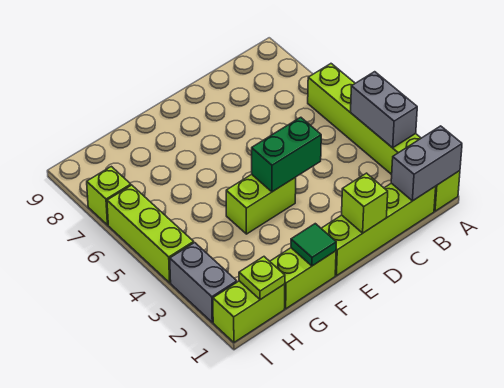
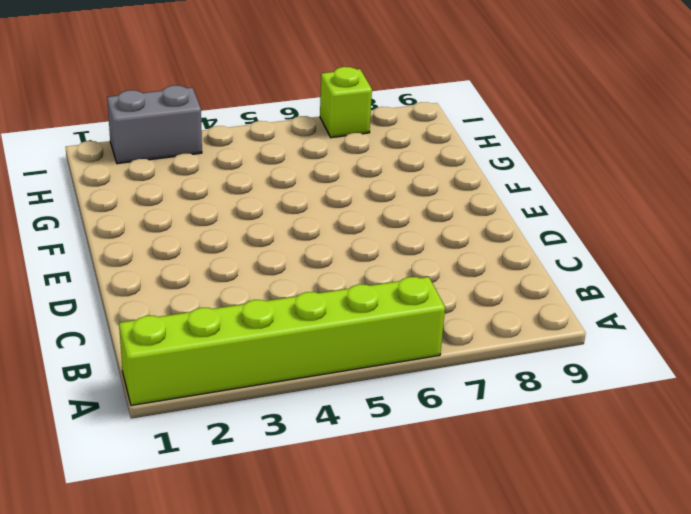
none -> lime brick B1:E1 level 1
none -> lime brick E4:F4 level 1
none -> lime brick F1:G1 level 1

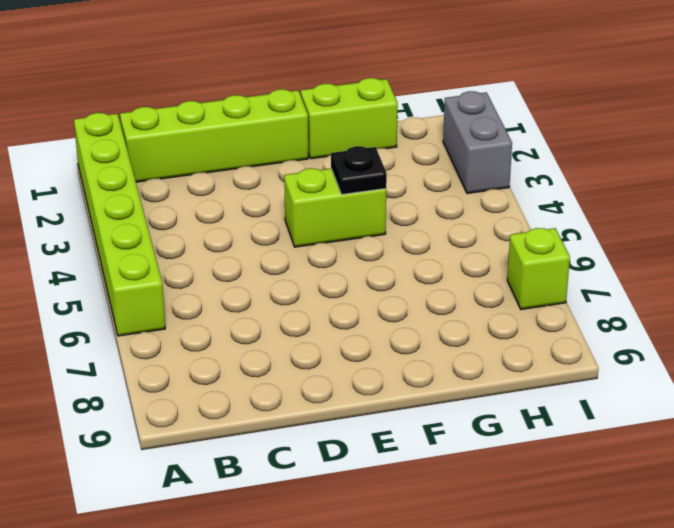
black plate F4 level 2 -> none
none -> lime brick H1:I1 level 1
none -> lime brick I4:I6 level 1
none -> grey brick A1:B1 level 2

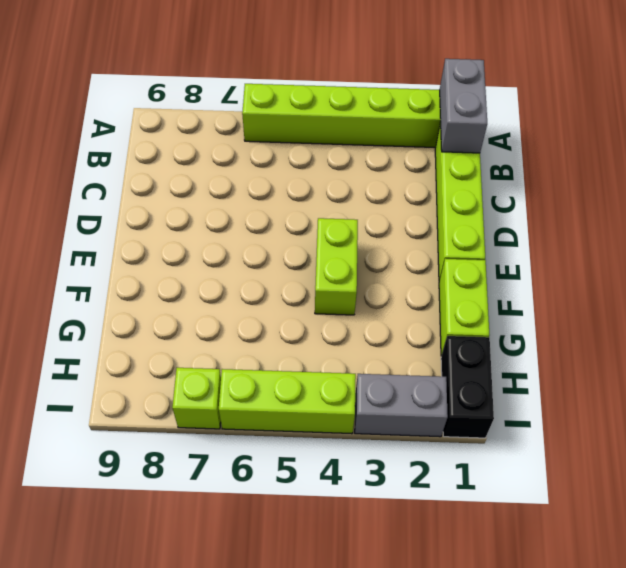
black brick H1:I1 level 1 -> lime brick H1:I1 level 1
none -> grey brick A3:A4 level 2
none -> lime brick D1 level 2
none -> green brick D4:E4 level 2

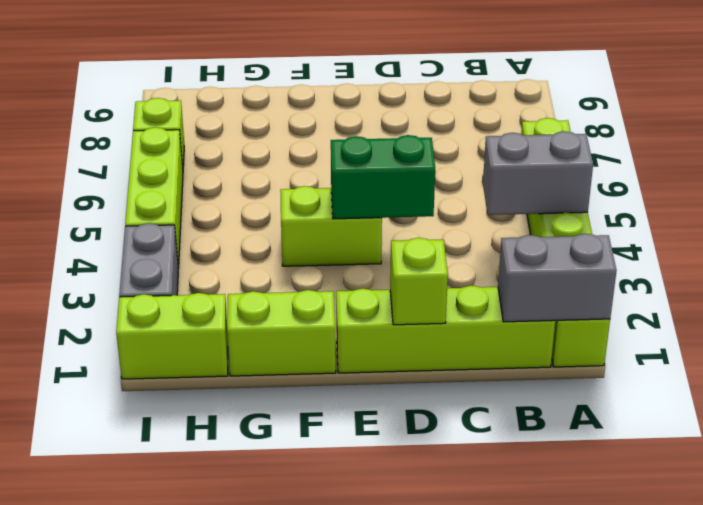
grey brick A4:B4 level 2 -> grey brick A3:A4 level 2
none -> green tile F1 level 2
none -> lime plate H1 level 2

